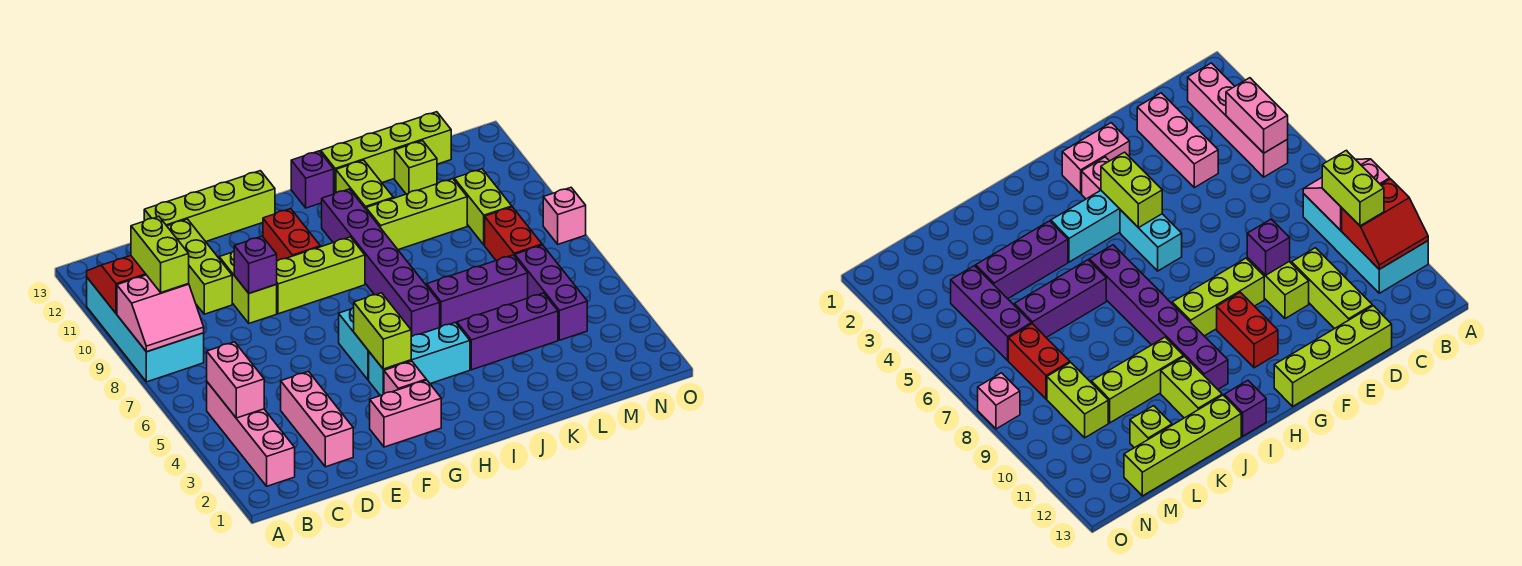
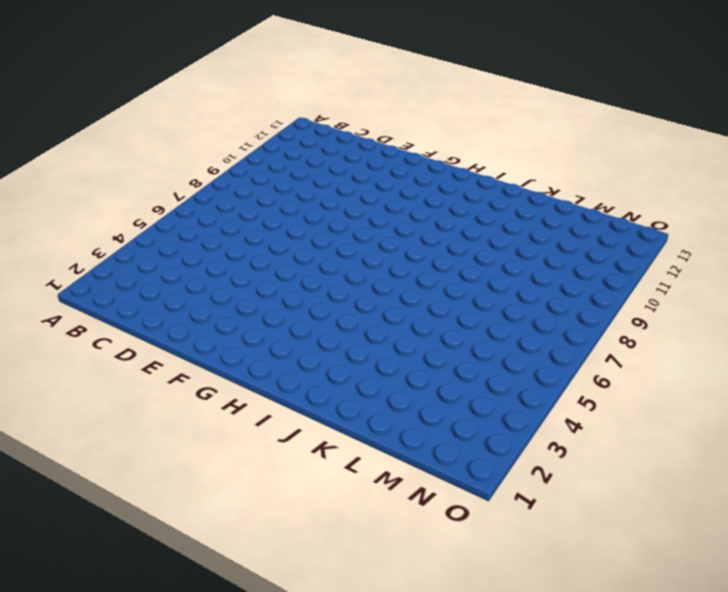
none -> cyan brick A8:B11 level 1
none -> pink brick B2:B5 level 1
none -> pink brick D2:D4 level 1
none -> lime brick D10:D12 level 1

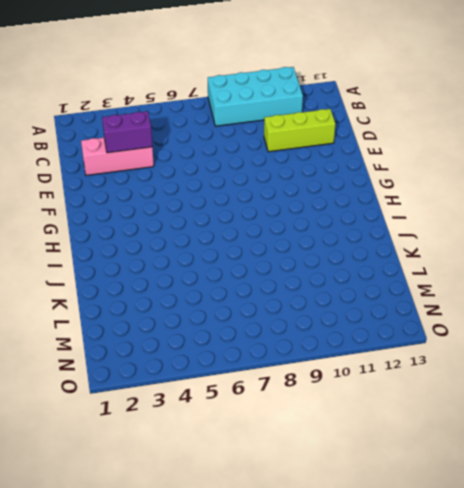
purple brick D3:D4 level 2 -> none
none -> pink brick B2:B5 level 1
none -> lime brick D13:G13 level 1
none -> lime brick E9:E10 level 1
none -> pink brick F2:G2 level 1

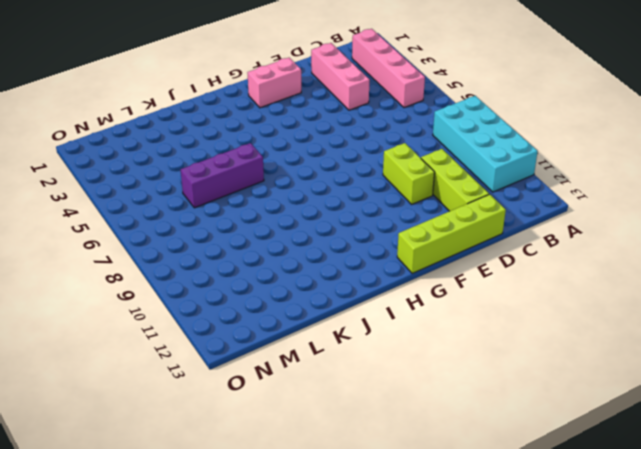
none -> lime brick F9:H9 level 1
none -> pink brick G3 level 1
none -> cyan brick G4:I4 level 1
none -> cyan brick G5:G6 level 1

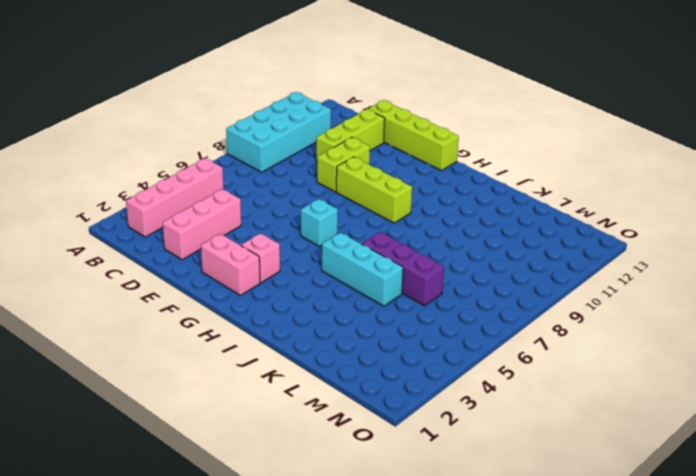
cyan brick G6 level 1 -> cyan brick G5:G6 level 1
cyan brick I5:K5 level 1 -> cyan brick G4:I4 level 1
none -> red brick G10:G11 level 1
none -> purple brick I6:I11 level 1
none -> purple brick I13 level 1
none -> purple brick J4:L4 level 1

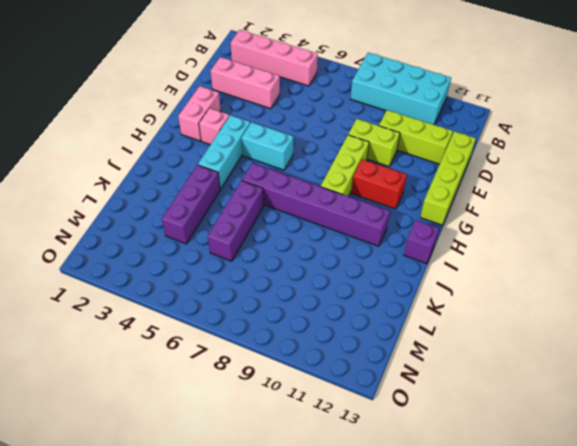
none -> lime brick J10:L10 level 1
none -> lime brick J11:J12 level 1
none -> lime brick J13:M13 level 1
none -> lime brick L12 level 1

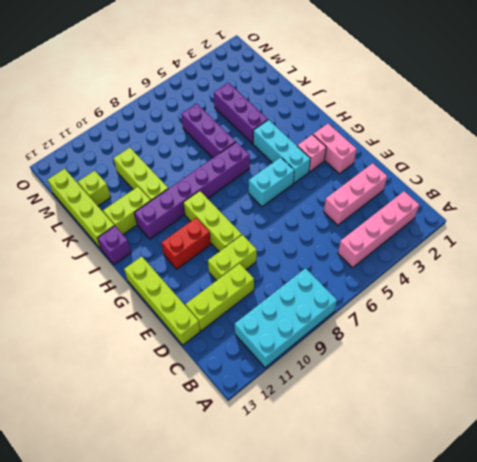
none -> purple brick M4:M6 level 1
none -> red brick M7:M8 level 1
none -> lime brick M9:M10 level 1
none -> pink brick O8 level 1

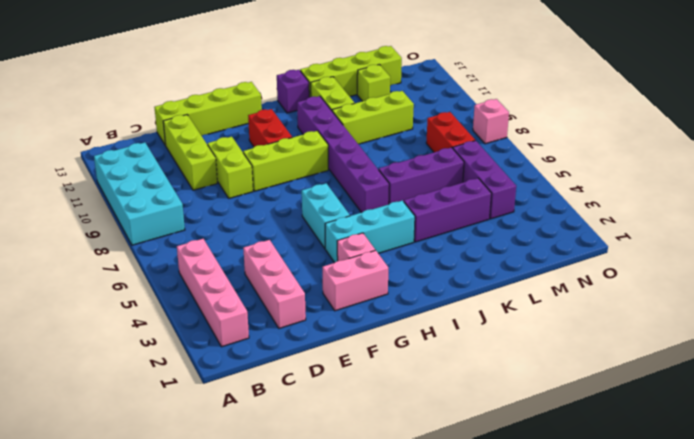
none -> lime brick M9:M10 level 1
none -> pink slope A8:B9 level 2 top 9
none -> red slope A10:B11 level 2 top 10
none -> pink brick B4:B5 level 2

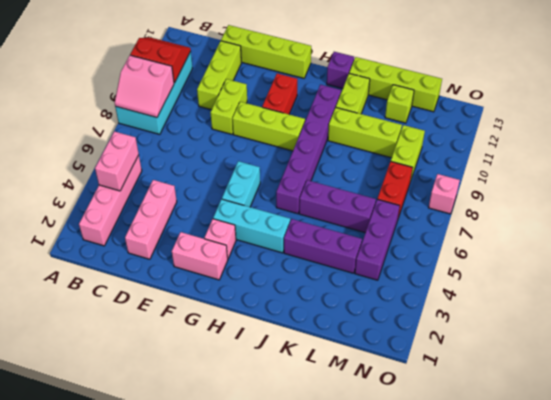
none -> purple brick E9 level 2
none -> lime brick G4:G5 level 2
none -> lime brick B9:B10 level 3

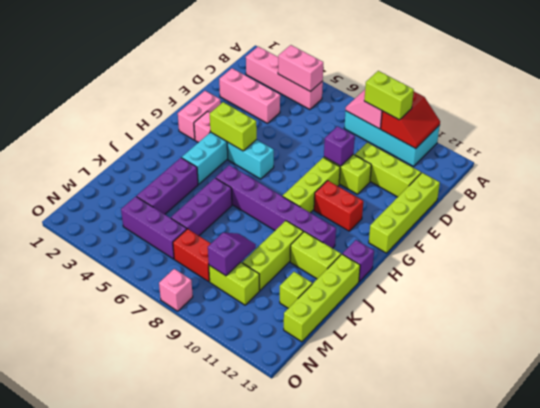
purple slope L9:M9 level 2 top M -> none

